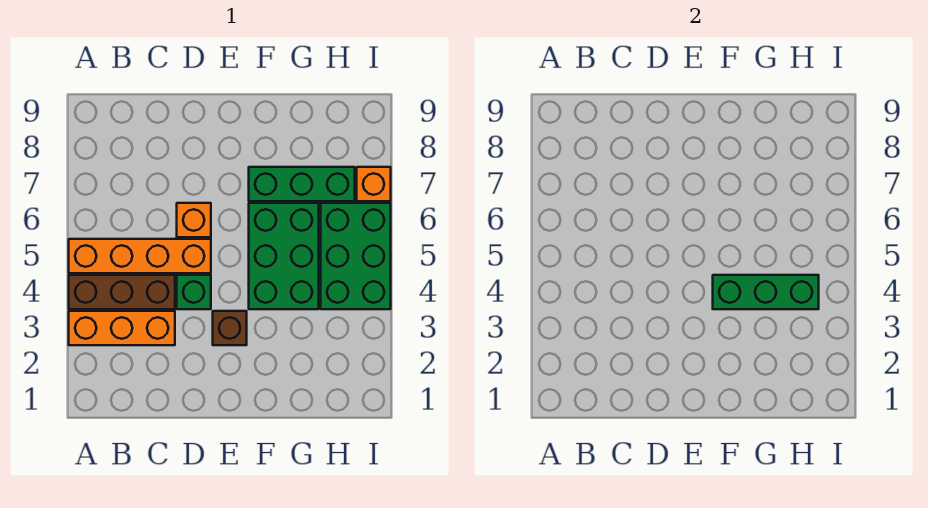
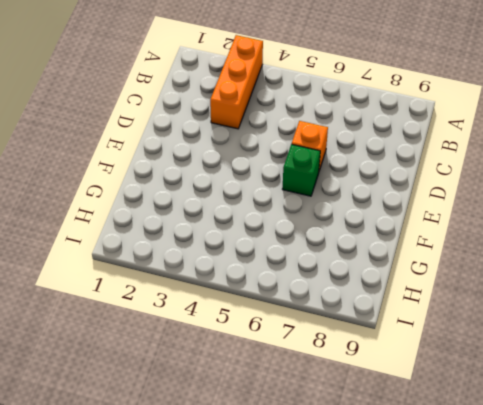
green brick E6 level 1 -> green brick D4 level 1
none -> brown brick A4:C4 level 1
none -> orange brick A5:D5 level 1

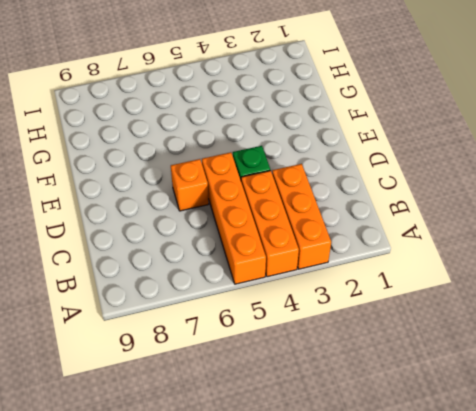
orange brick A4:C4 level 1 -> brown brick A4:C4 level 1
none -> brown brick E3 level 1
none -> green brick F4:G6 level 1

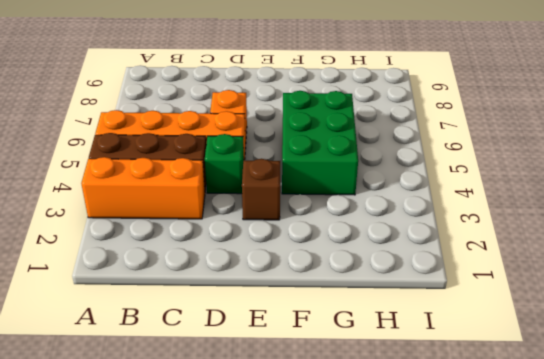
none -> green brick F7:H7 level 1
none -> green brick H4:I6 level 1

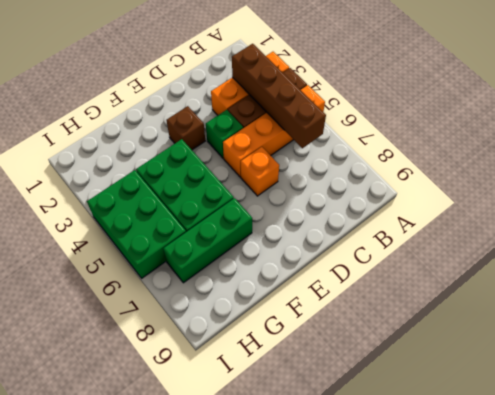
brown brick B3:B6 level 2 -> none
none -> orange brick I7 level 1
none -> green brick F4:H4 level 2

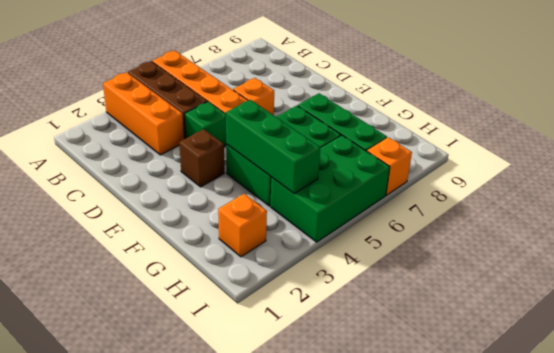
orange brick H2 level 1 -> none

